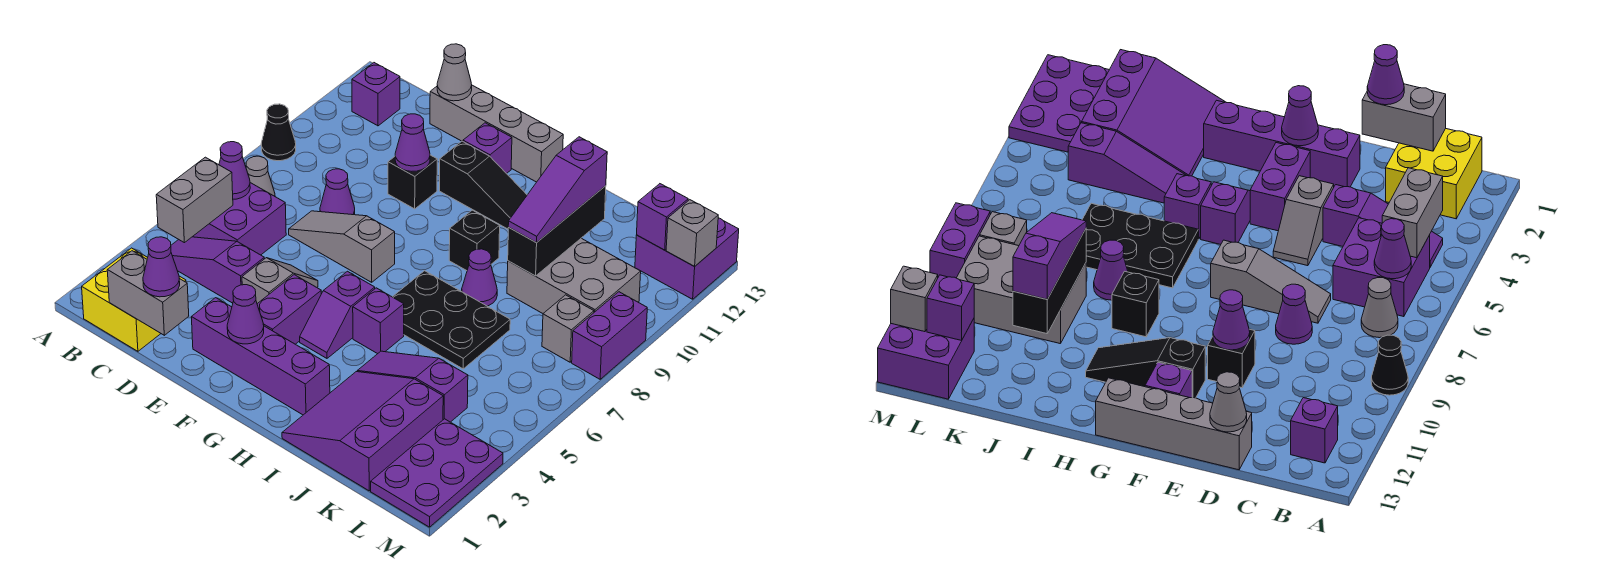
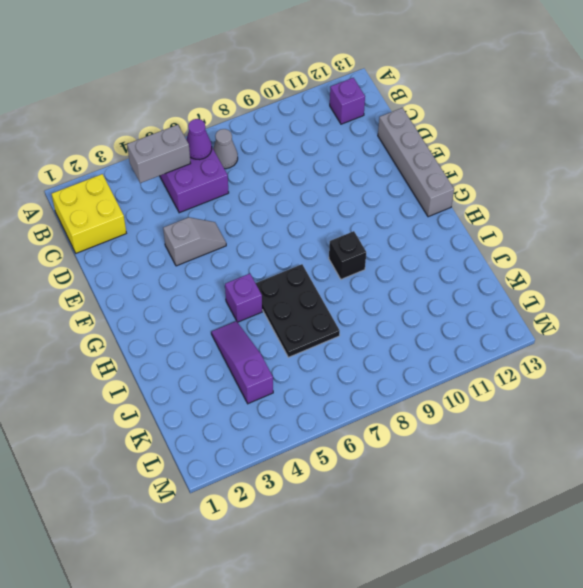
none -> black cone A9 level 1
none -> purple slope B4:D4 level 1 top D
none -> grey slope D7:F7 level 1 top F
none -> purple cone D8 level 1

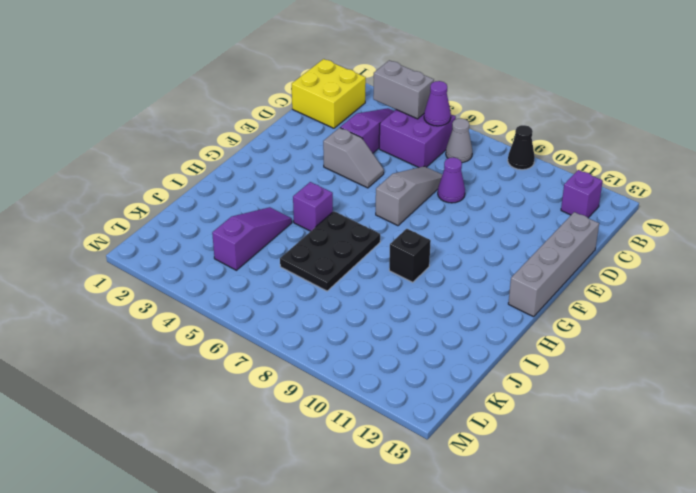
none -> purple brick E2:H2 level 1
none -> black brick E10 level 1
none -> purple brick F3:F4 level 1
none -> black slope F11:H11 level 1 top F

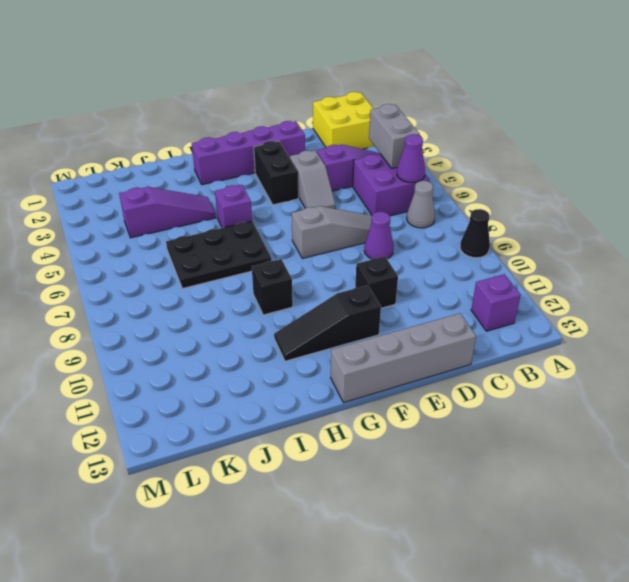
black brick F3:F4 level 1 -> purple brick F3:F4 level 1
none -> purple brick F12 level 1
none -> purple slope G4:G5 level 1 top 5
none -> purple slope I1:K3 level 1 top K
none -> purple cone I8 level 1

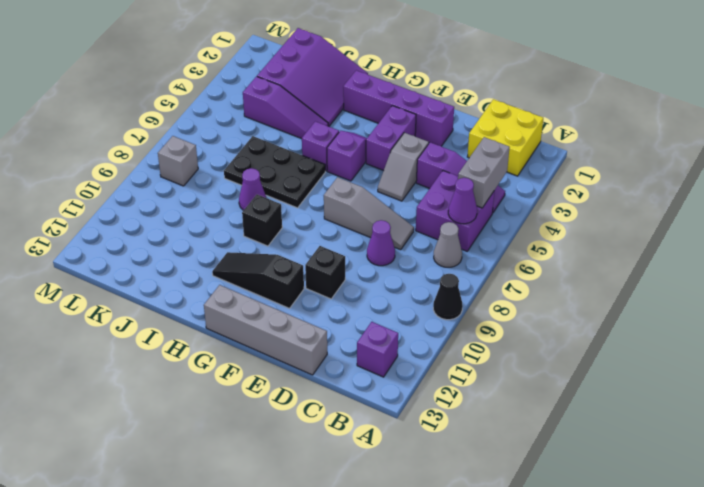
none -> purple brick F12 level 1
none -> grey brick J9:L10 level 1
none -> purple plate L1:M3 level 1
none -> purple brick L12:M13 level 1

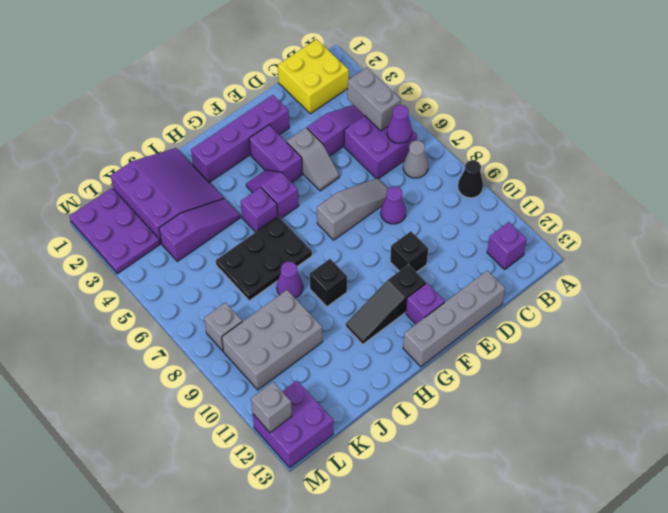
none -> purple brick M8:M9 level 1
none -> grey brick C1:D1 level 2
none -> grey cone D13 level 2
none -> purple cone E10 level 2

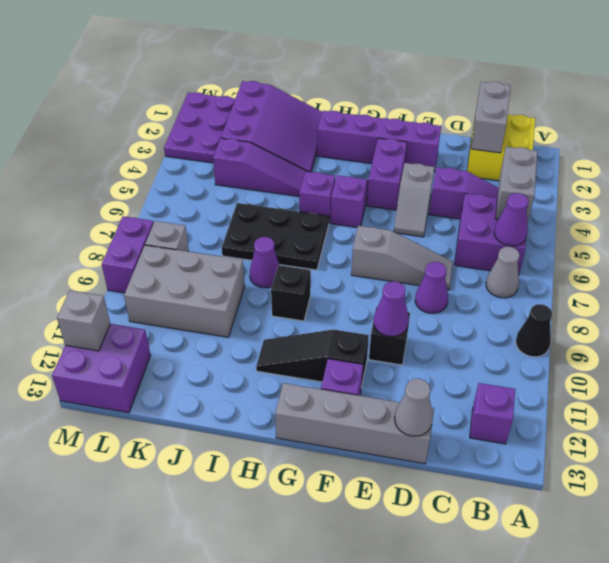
grey brick C1:C2 level 2 -> grey brick C1:D1 level 2
none -> purple cone F2 level 2
none -> black brick J9:J11 level 2
none -> purple brick L12 level 2
none -> purple cone D1 level 3

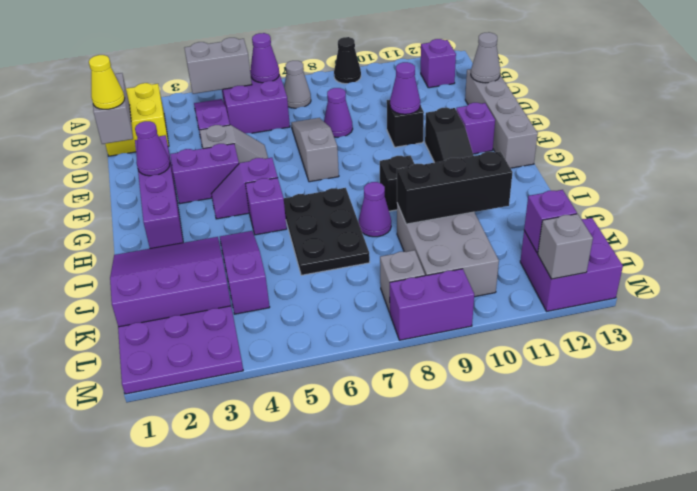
yellow cone D1 level 3 -> purple cone D1 level 3
none -> purple slope J9:J11 level 3 top 11

